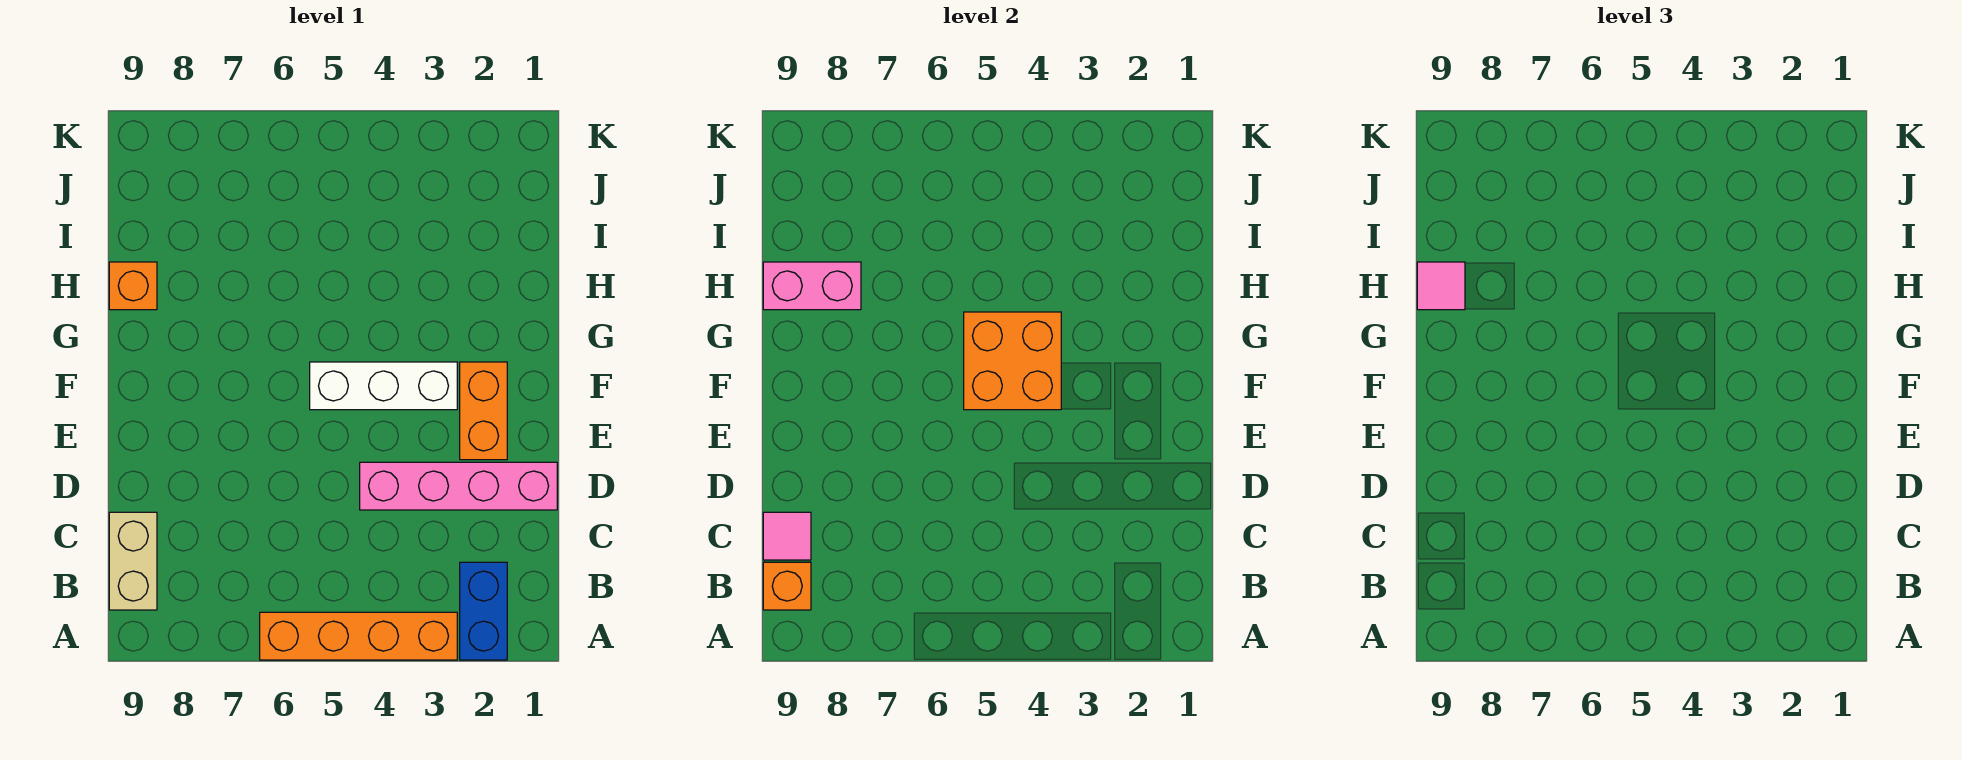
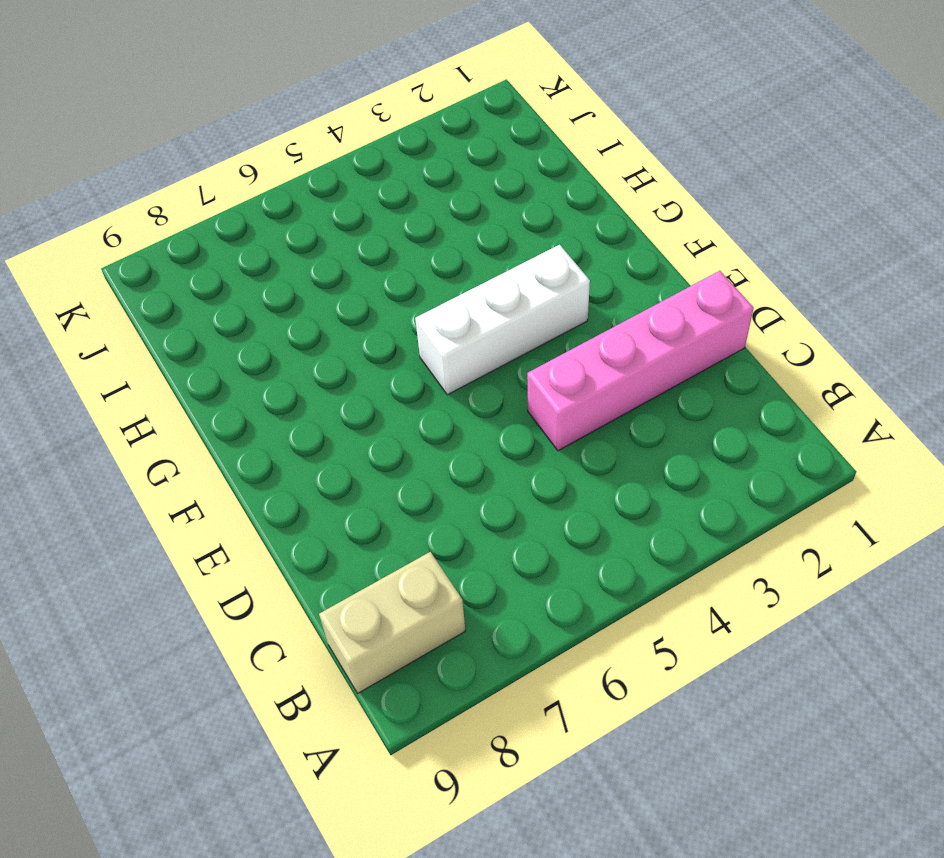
tan brick B8:B9 level 1 -> tan brick B9:C9 level 1
none -> blue brick A2:B2 level 1
none -> orange brick A3:A6 level 1
none -> orange brick E2:F2 level 1

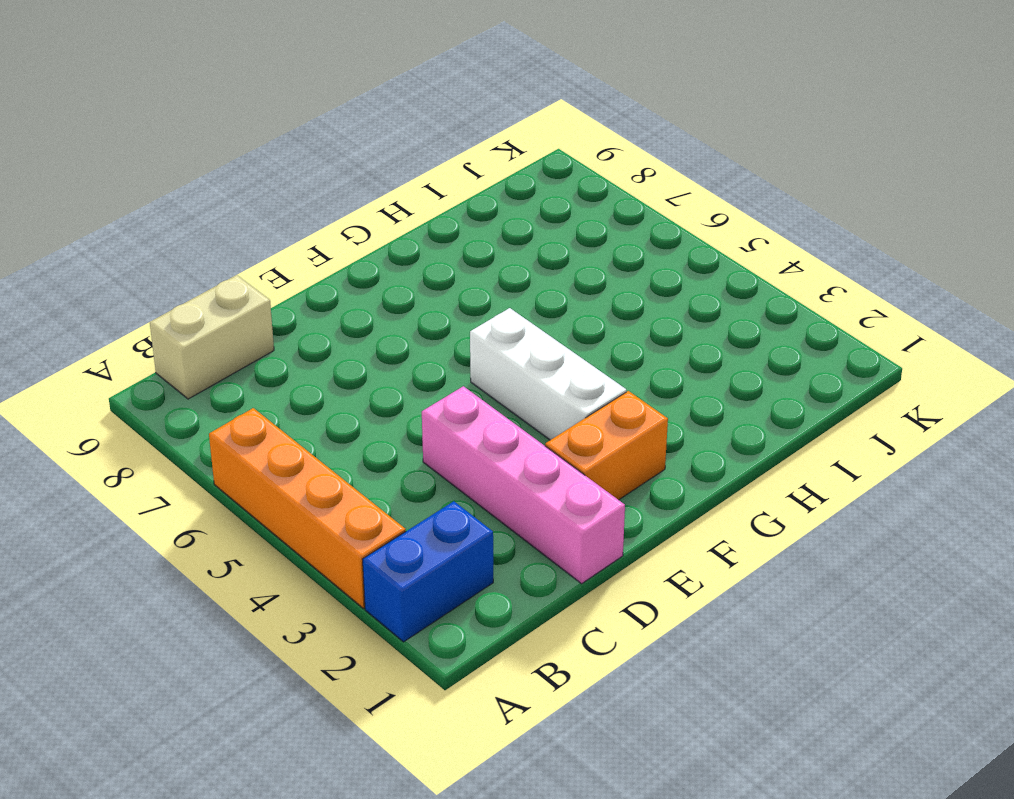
none -> orange brick H9 level 1
none -> orange brick B9 level 2
none -> pink tile C9 level 2

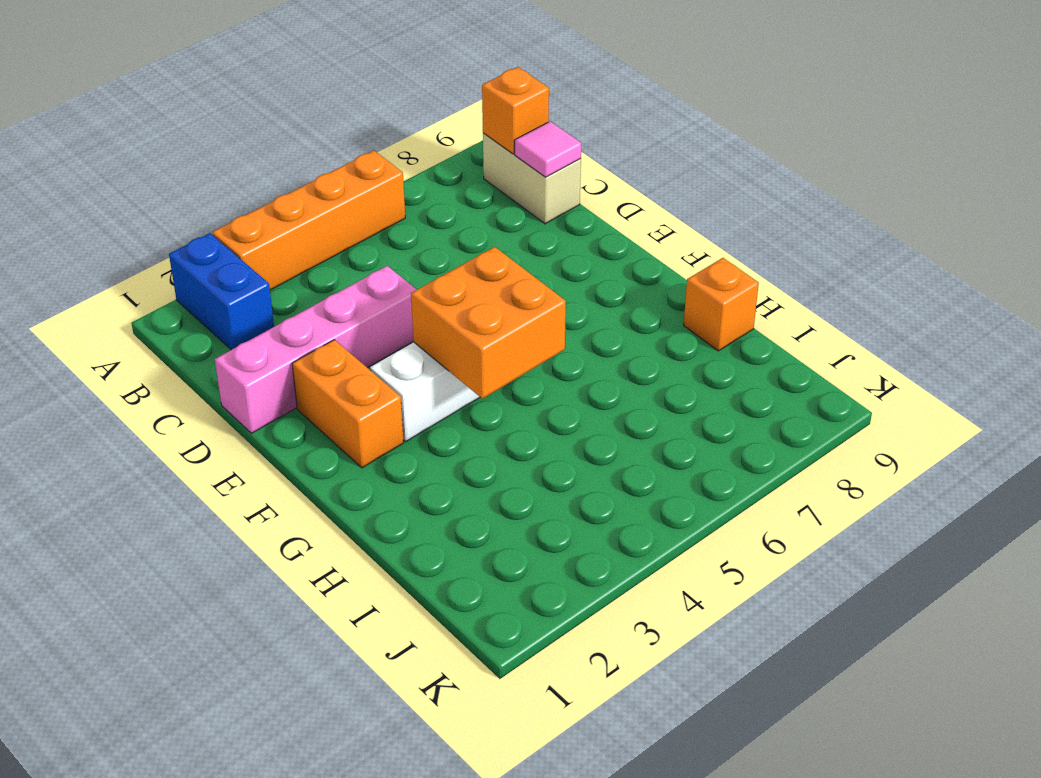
none -> pink brick H8:H9 level 2
none -> pink tile H9 level 3

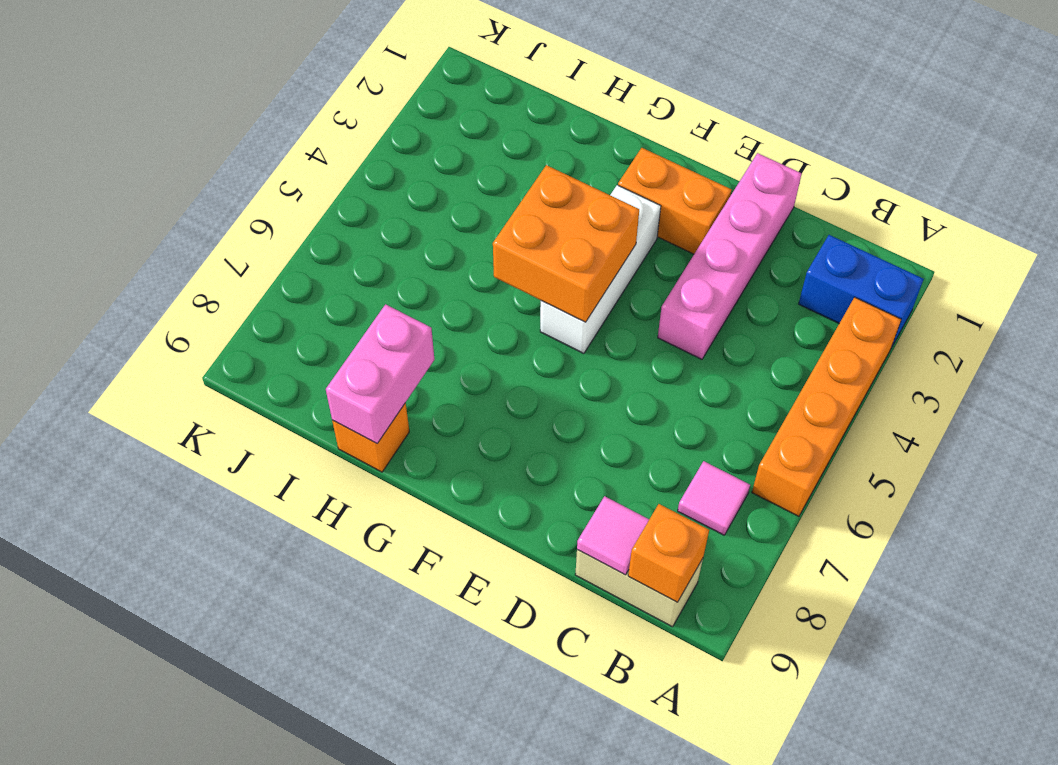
pink tile B7 level 1 -> pink tile H9 level 3

